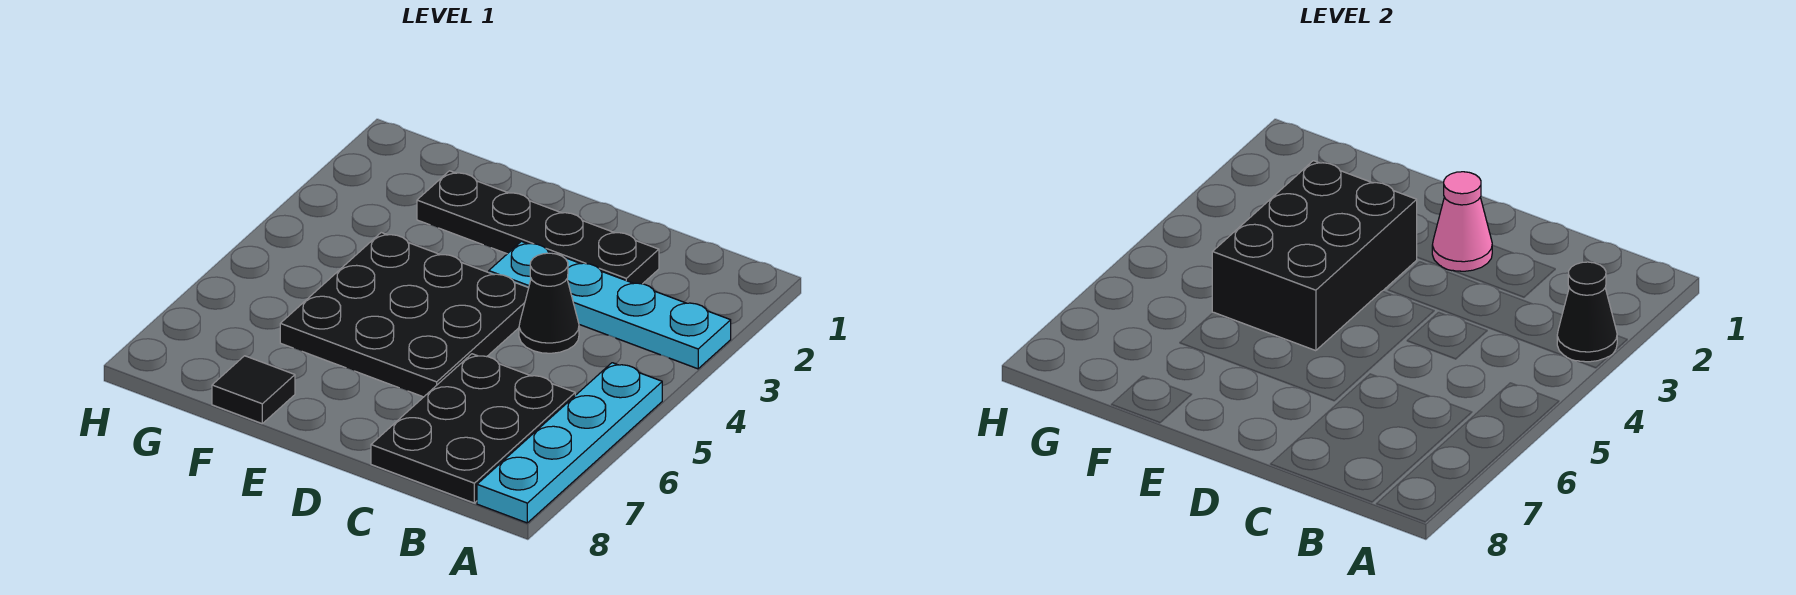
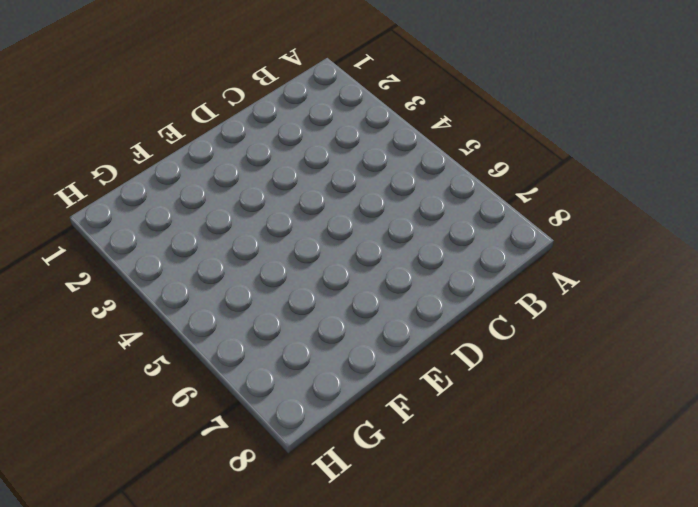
none -> cyan plate A3:D3 level 1
none -> cyan plate A5:A8 level 1

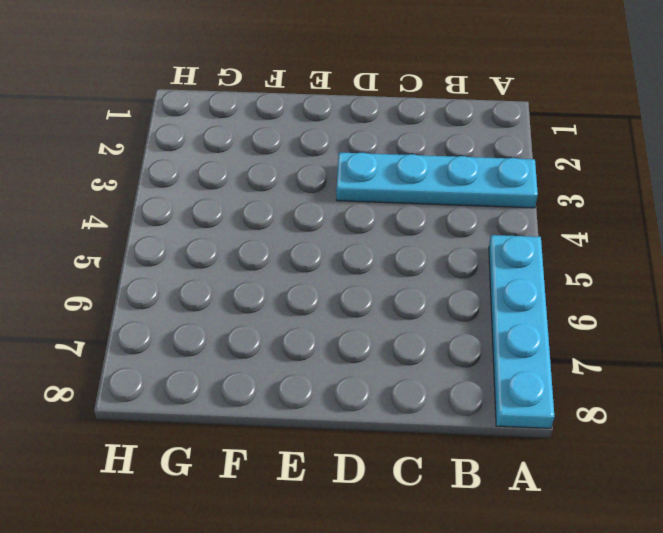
none -> black plate B6:C8 level 1
none -> black plate C2:F2 level 1

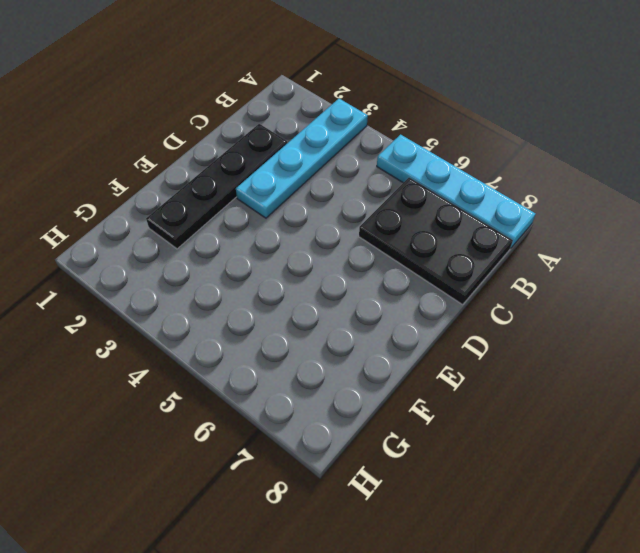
none -> black cone C4 level 1
none -> black plate D4:F6 level 1

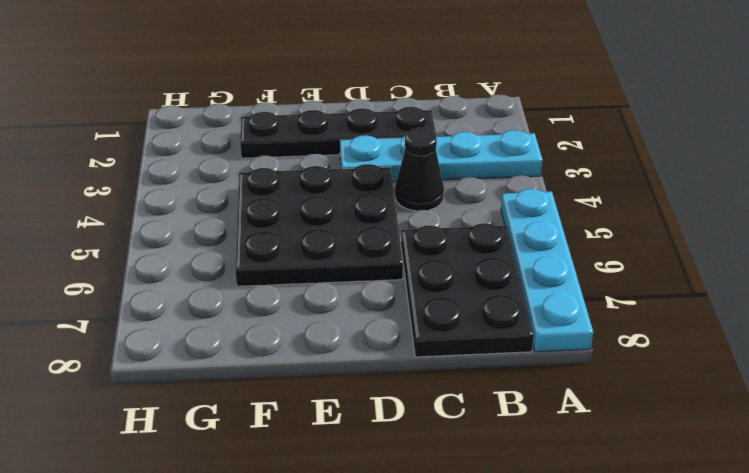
none -> black tile F8 level 1
none -> black cone A3 level 2

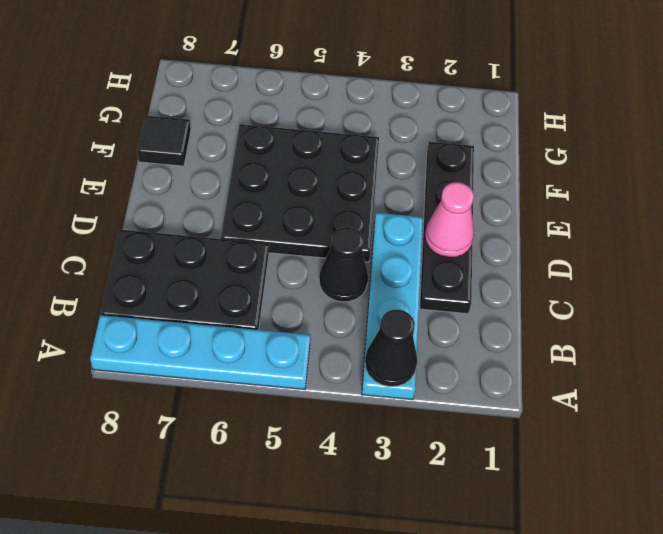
none -> black brick E3:F5 level 2

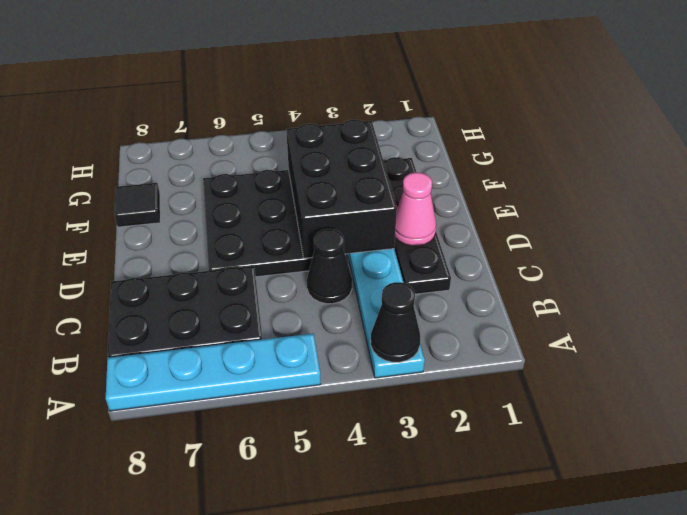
black brick D3:F4 level 2 -> black brick E3:F5 level 2

